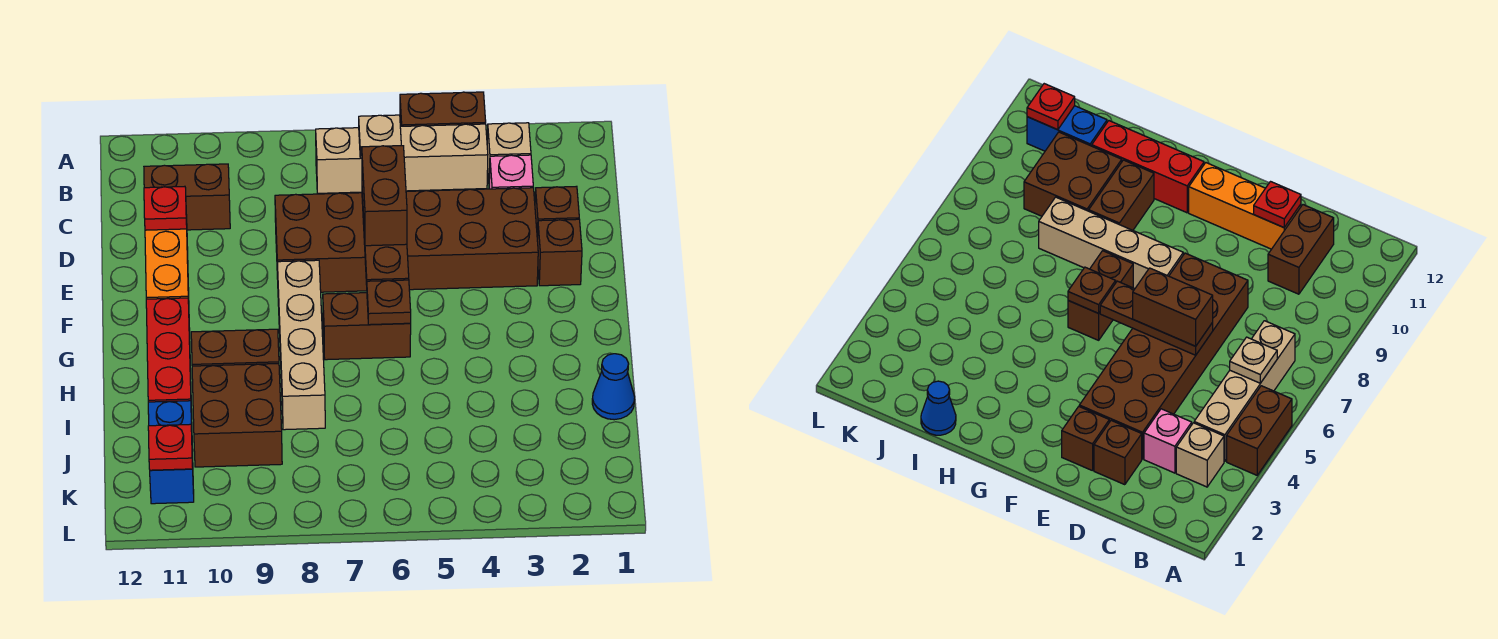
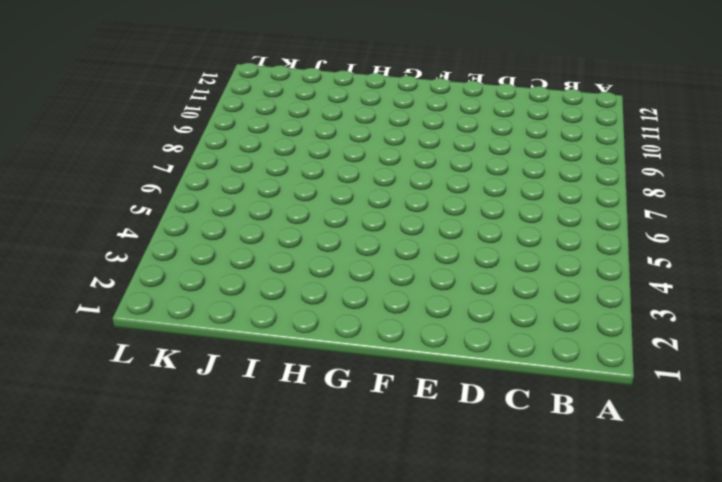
none -> brown brick A4:A5 level 1
none -> tan brick B3 level 1
none -> tan brick B4:B7 level 1

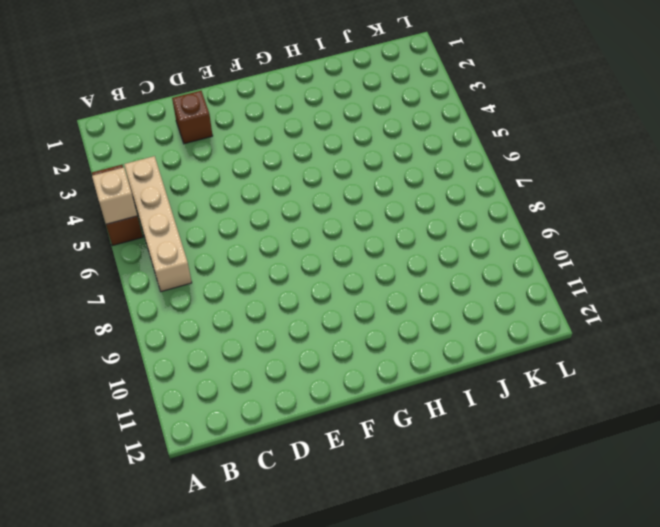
tan brick A5 level 2 -> tan brick B3 level 1
none -> pink brick C3 level 1
none -> brown brick C10:C11 level 1
none -> brown brick D3:E8 level 1

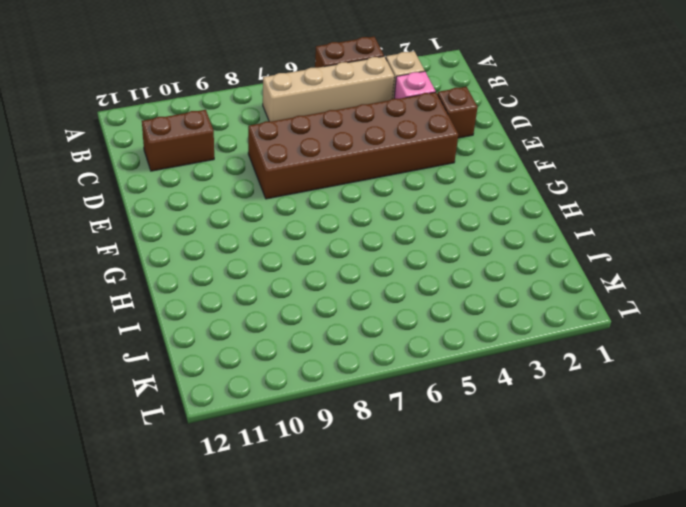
none -> orange brick D11:F11 level 1
none -> brown brick E2 level 1
none -> tan brick F8:I8 level 1

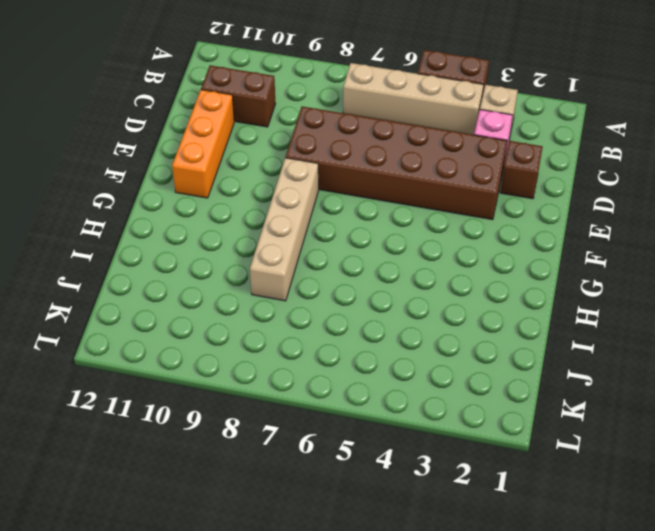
none -> brown brick E2 level 1
none -> brown brick G6:G7 level 1
none -> red brick G11:I11 level 1

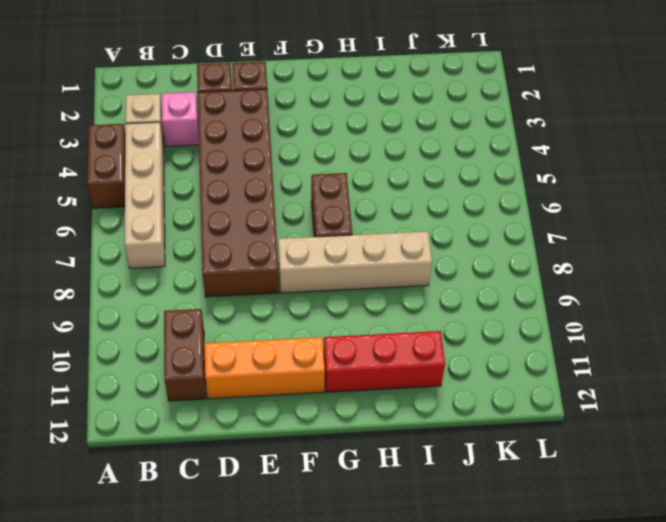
none -> brown brick H9:H10 level 1
none -> blue cone I1 level 1
none -> brown brick I9:J10 level 1

